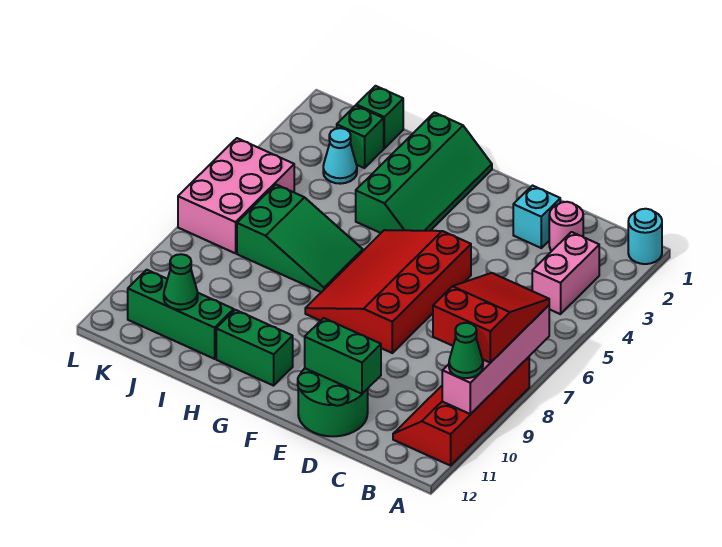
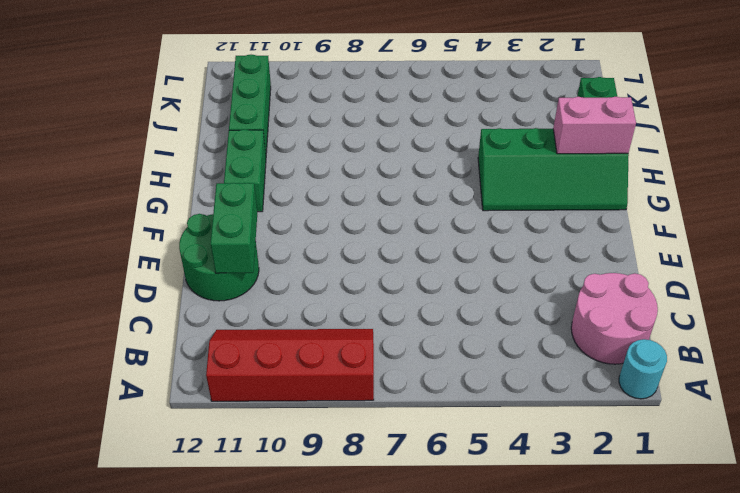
pink round brick B1:C2 level 1 -> pink round brick C2 level 1
pink brick H1:H2 level 2 -> pink brick B3:B4 level 1
none -> cyan brick D2 level 1
none -> red slope E5:G8 level 1 top E
none -> green slope H6:J7 level 1 top J

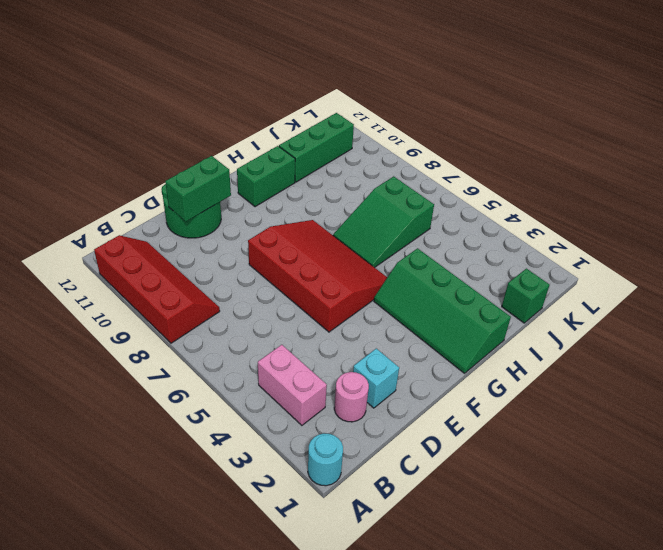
none -> green brick J2 level 1
none -> cyan cone J3 level 1
none -> pink brick K5:L7 level 1

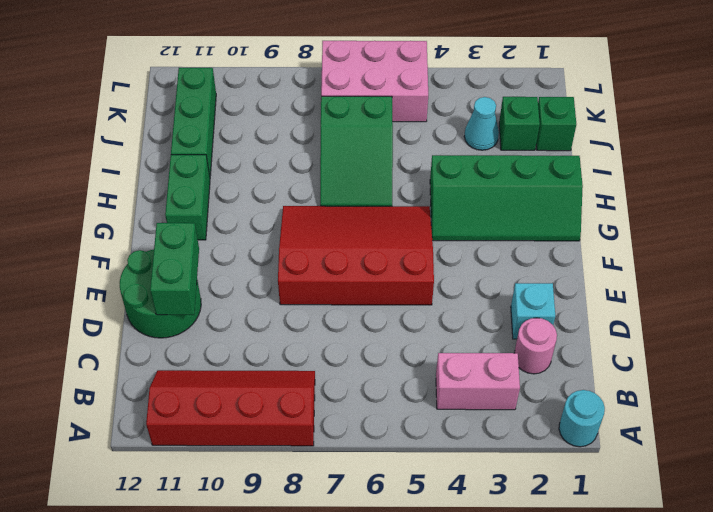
none -> pink brick A7:A10 level 2
none -> green cone J11 level 2
none -> red slope A7:B9 level 3 top 9

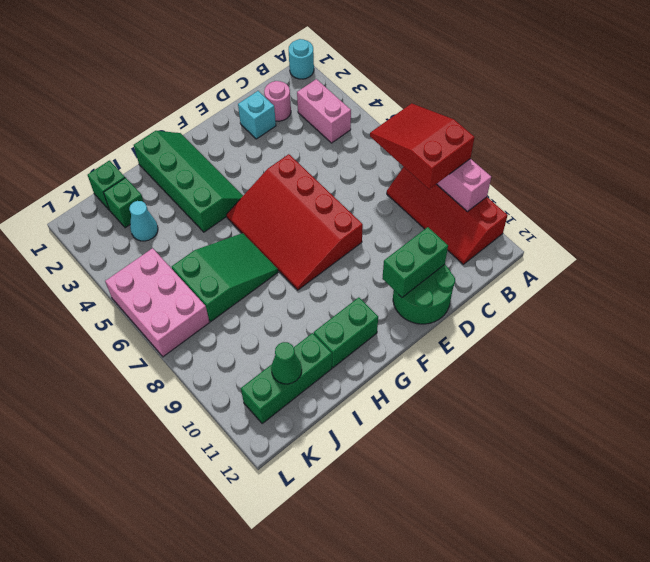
none -> green cone A10 level 3

